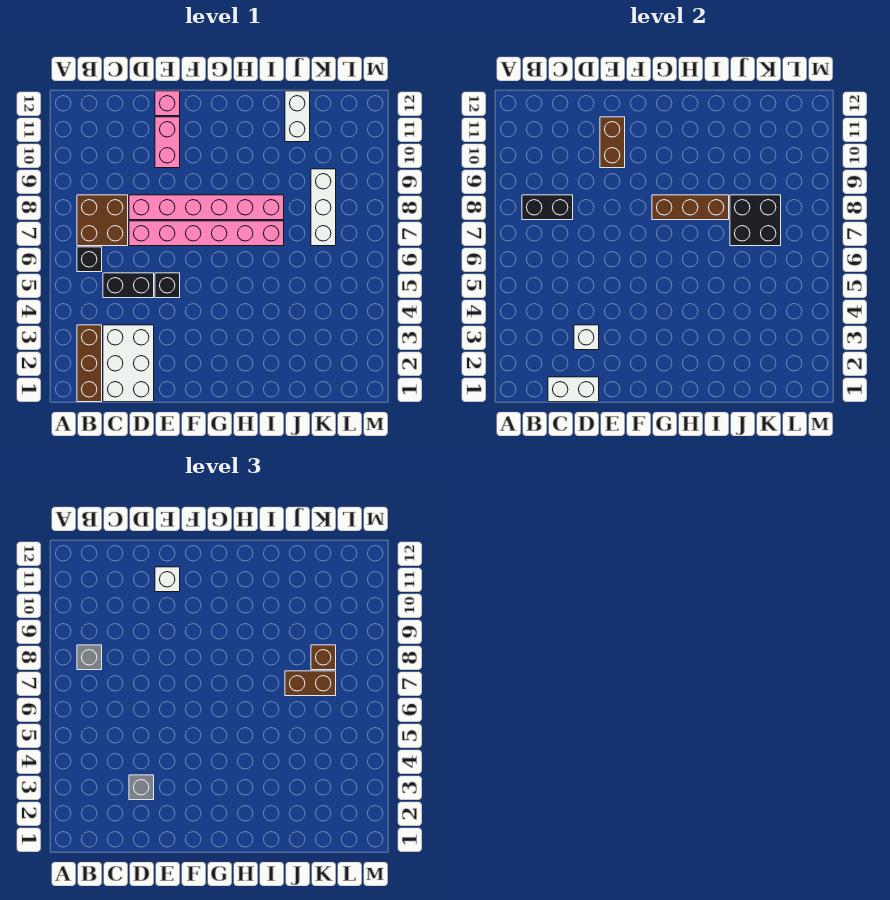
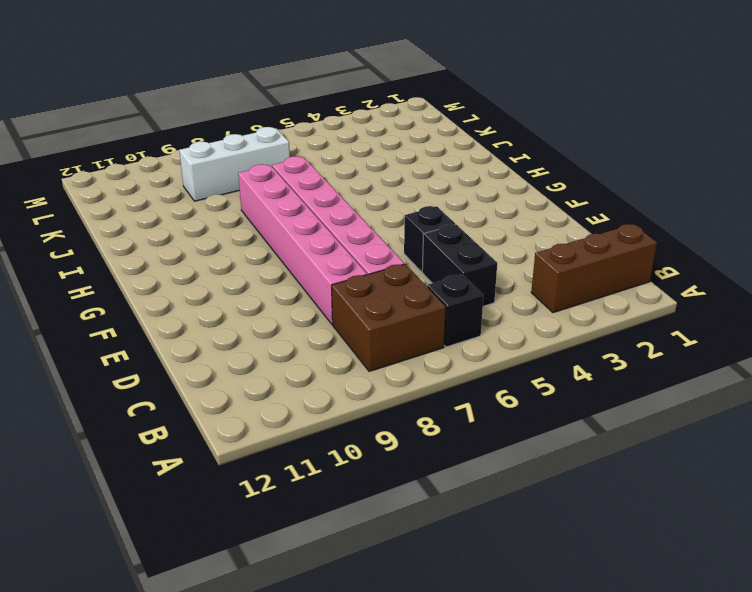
none -> white brick C1:D3 level 1
none -> pink brick E10:E11 level 1
none -> pink brick E12 level 1

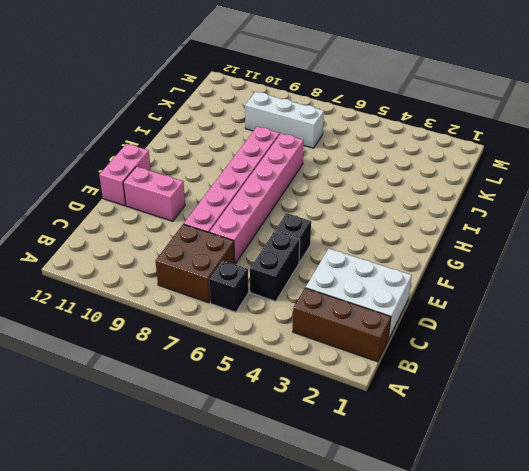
pink brick E12:F12 level 1 -> pink brick E12 level 1
none -> white brick J11:J12 level 1
none -> black brick B8:C8 level 2
none -> white brick C1:D1 level 2

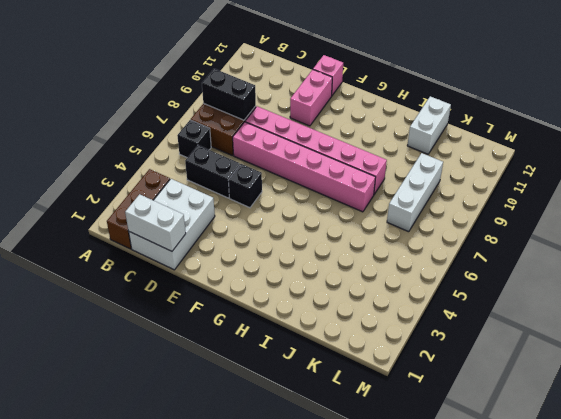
none -> white brick D3 level 2
none -> brown brick E10:E11 level 2
none -> brown brick G8:I8 level 2

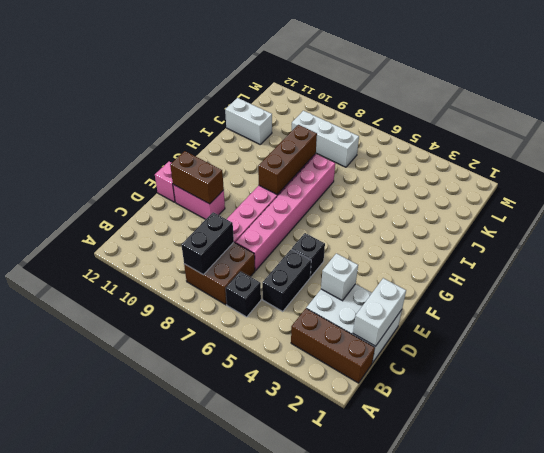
none -> black brick J7:K8 level 2
none -> grey brick B8 level 3
none -> grey brick D3 level 3

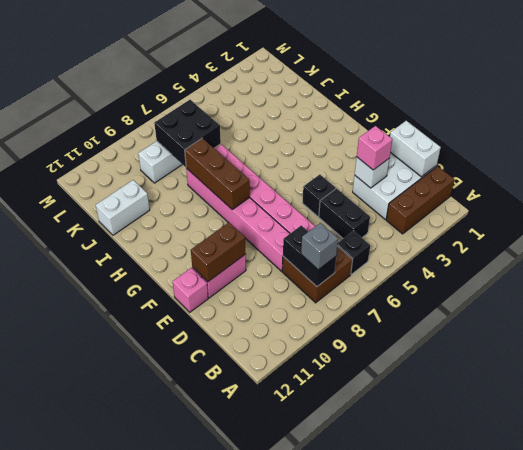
pink brick D3 level 3 -> grey brick D3 level 3
none -> white brick E11 level 3
none -> brown brick J7:K7 level 3
none -> brown brick K8 level 3

